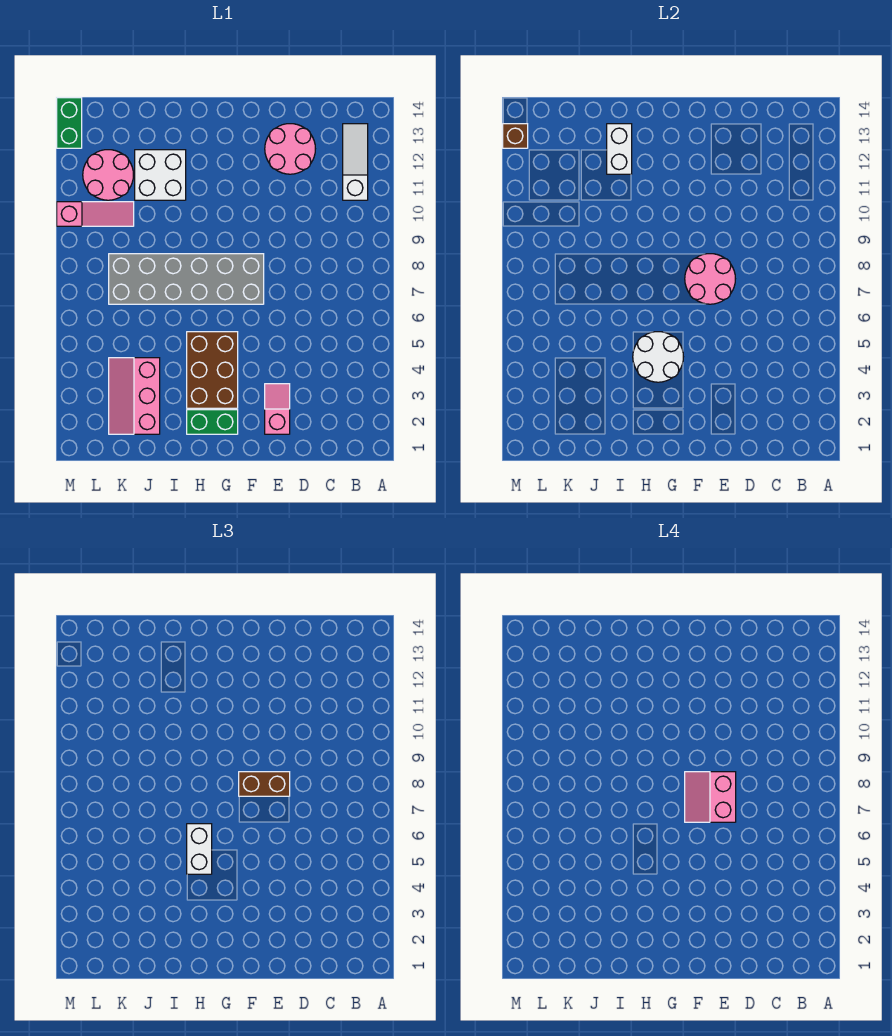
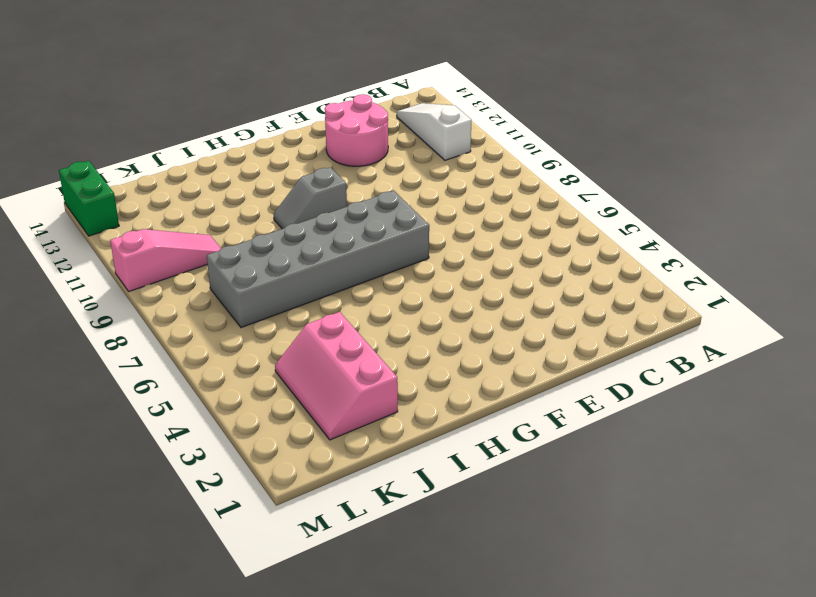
grey slope G10:H10 level 1 top G -> none
none -> pink slope E2:E3 level 1 top 2
none -> green brick G2:H2 level 1
none -> brown brick G3:H5 level 1

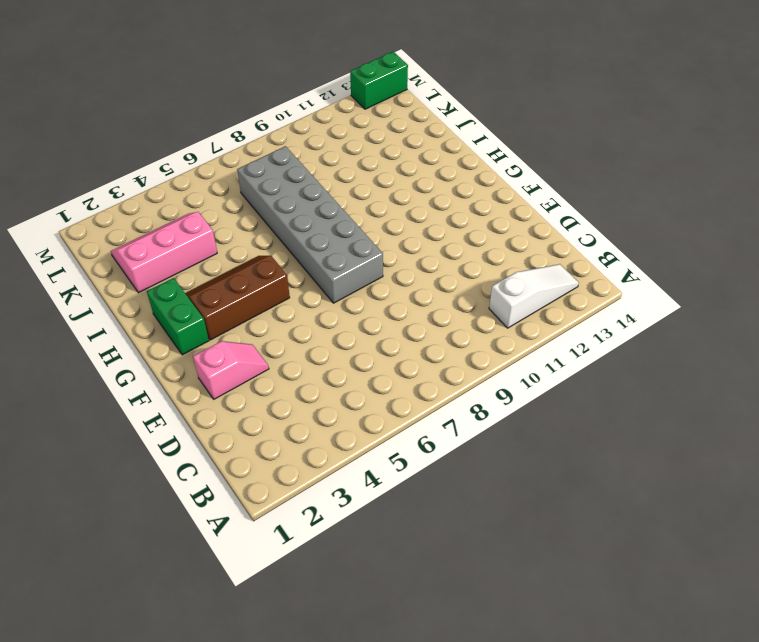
brown slope G3:H5 level 1 top G -> brown brick G3:H5 level 1
none -> pink round brick D12:E13 level 1
none -> white brick I11:J12 level 1
none -> pink slope K10:M10 level 1 top M

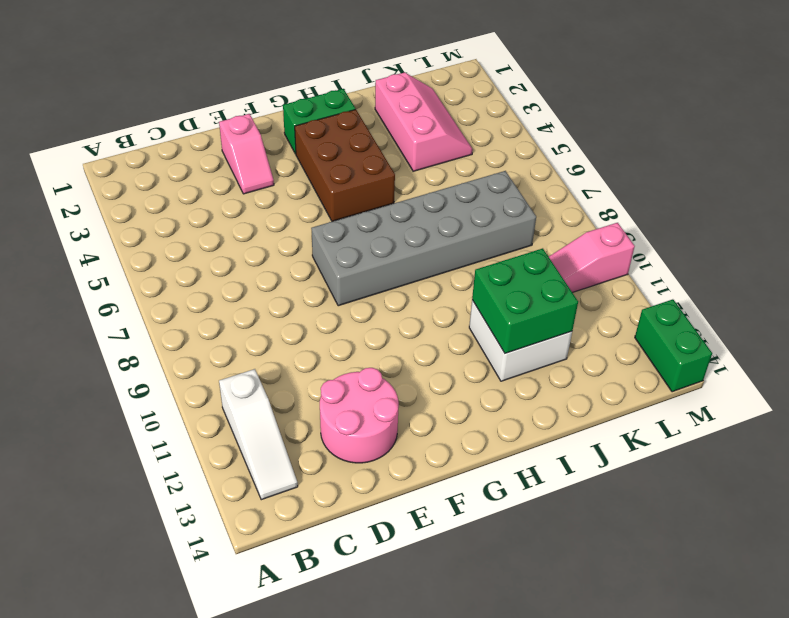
green brick I11:J12 level 2 -> white brick I12:I13 level 2
none -> pink round brick K11:L12 level 1
none -> pink round brick E7:F8 level 2
none -> white round brick G4:H5 level 2

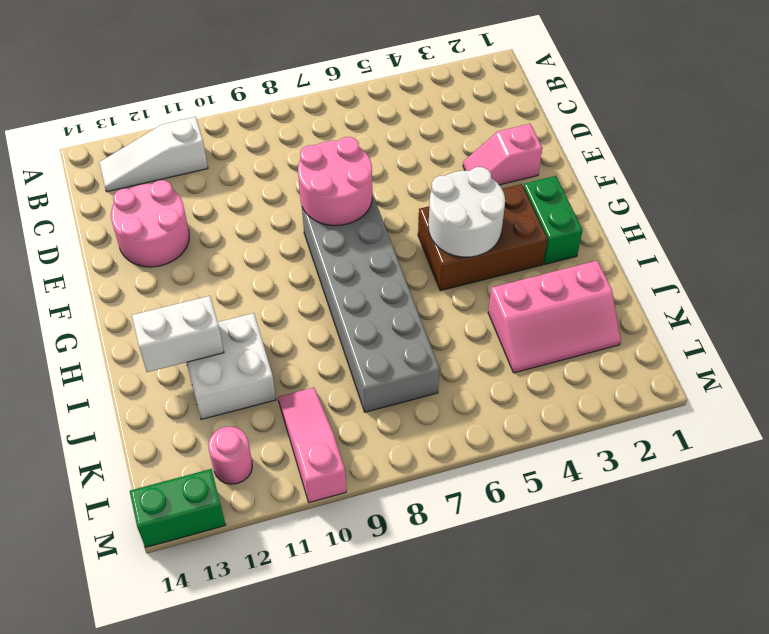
pink round brick L12 level 1 -> pink round brick K11:L12 level 1
none -> brown brick M13 level 2
none -> brown brick E8:F8 level 3
none -> white brick H5:H6 level 3

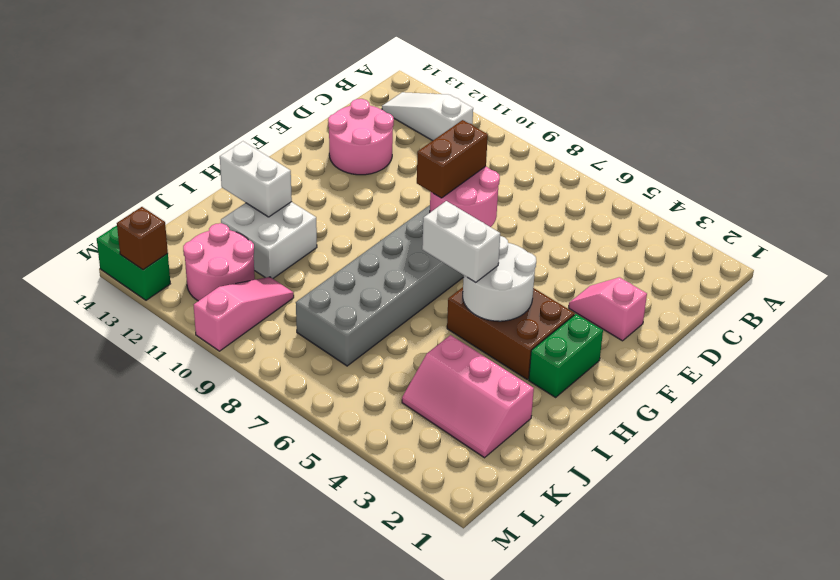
none -> pink slope E7:F8 level 4 top E

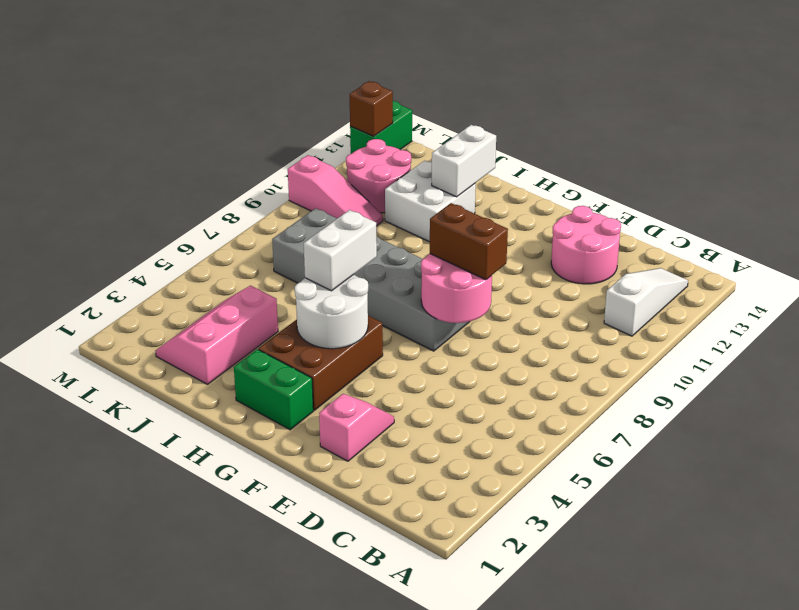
none -> pink slope E7:F8 level 4 top E

